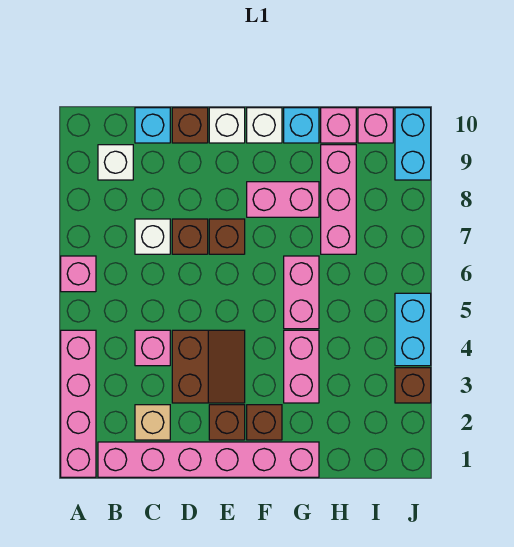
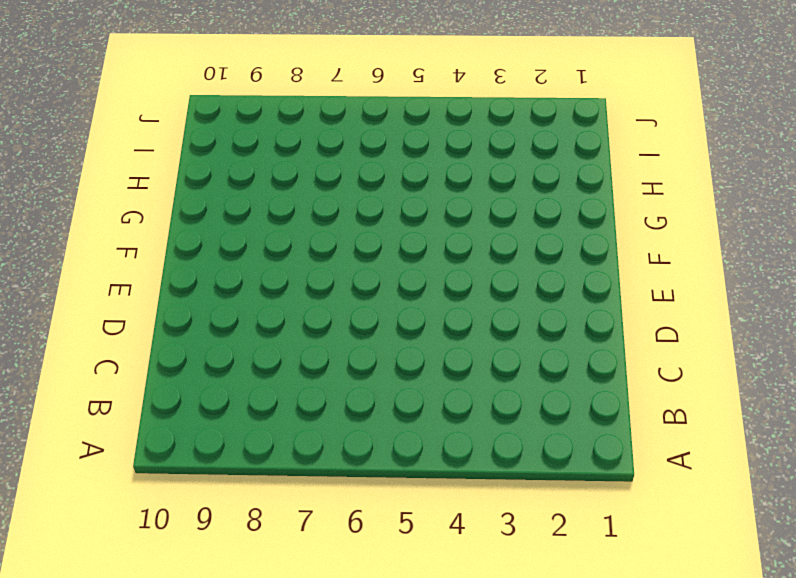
none -> pink brick A1:A4 level 1
none -> pink brick A6 level 1
none -> pink brick B1:G1 level 1

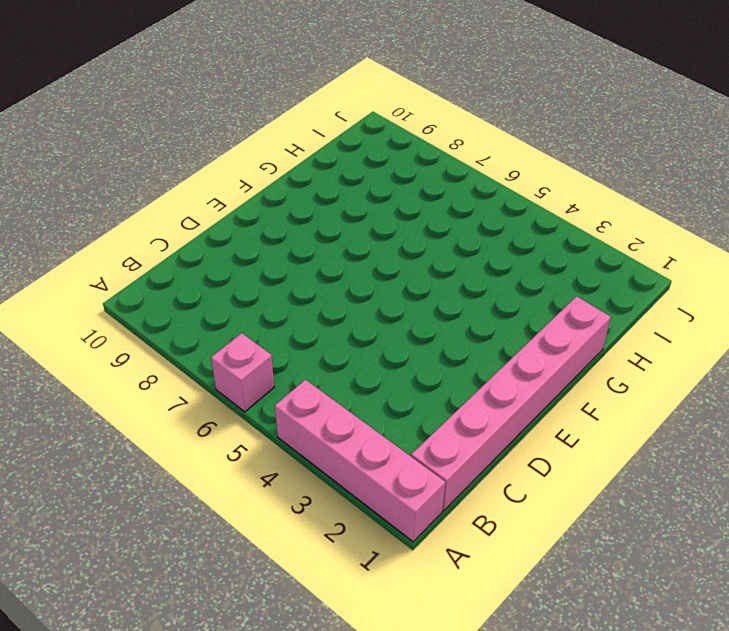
none -> white brick B9 level 1
none -> tan brick C2 level 1
none -> pink brick C4 level 1

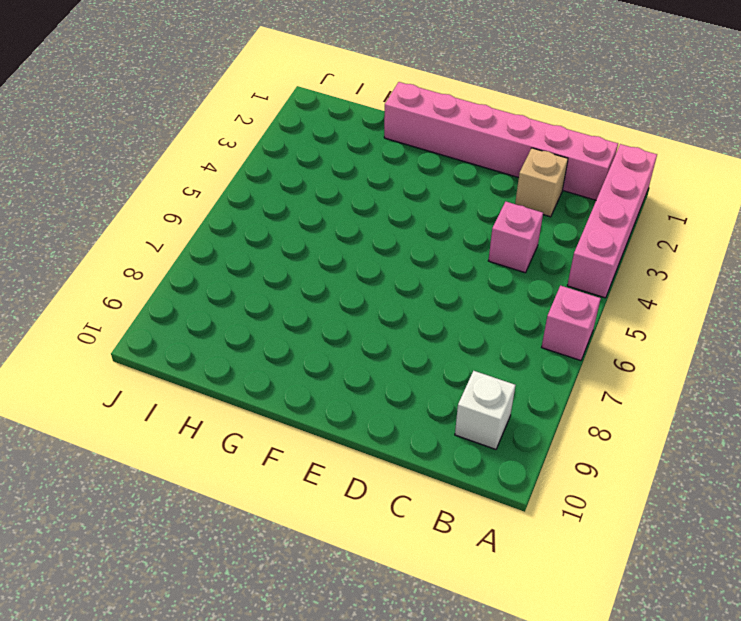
none -> white brick C7 level 1
none -> cyan brick C10 level 1
none -> brown slope D3:E4 level 1 top D

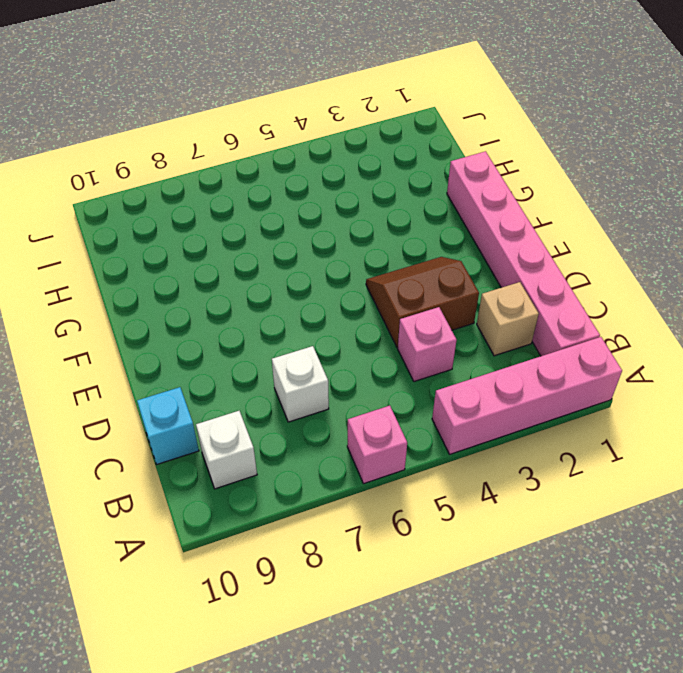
none -> brown brick D7 level 1
none -> brown brick D10 level 1
none -> brown brick E2 level 1

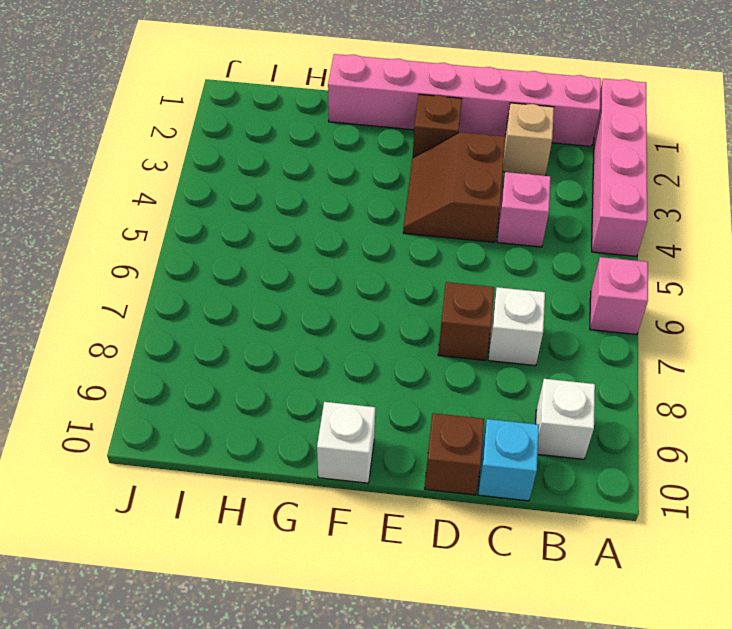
none -> brown brick E7 level 1
none -> white brick E10 level 1
none -> brown brick F2 level 1

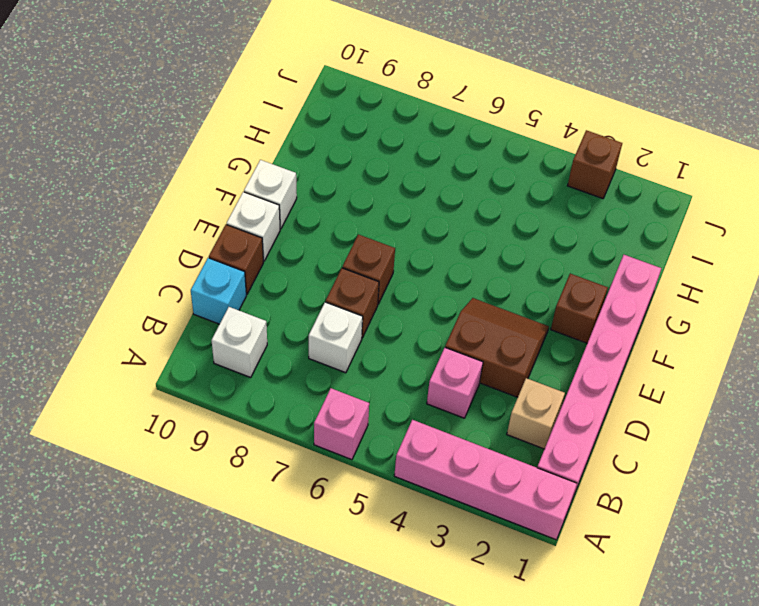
none -> brown brick E2 level 1
none -> pink brick F8:G8 level 1
none -> pink brick G3:G4 level 1

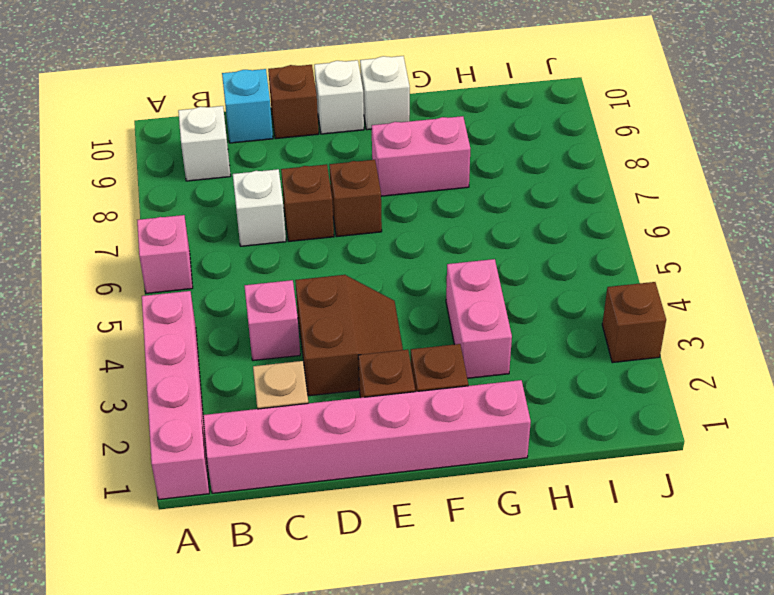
none -> pink brick G5:G6 level 1
none -> cyan brick G10 level 1
none -> pink brick H7:H9 level 1

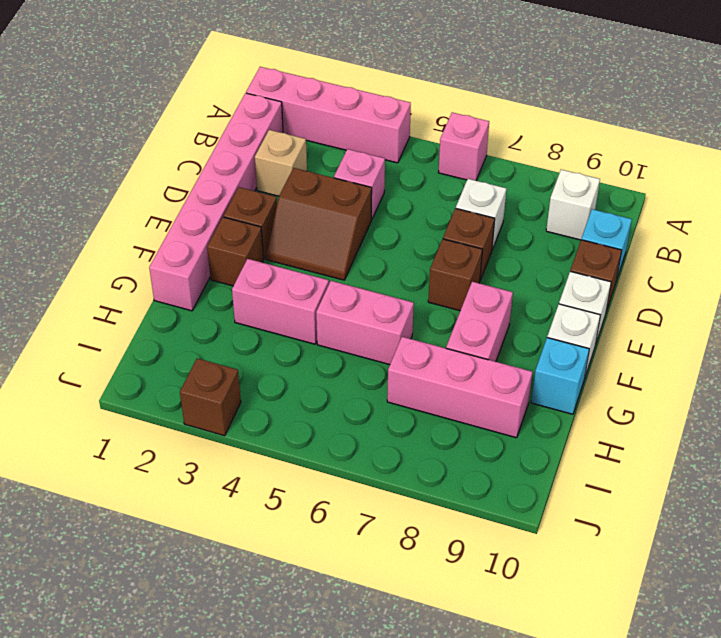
none -> pink brick H10 level 1
none -> pink brick I10 level 1
none -> cyan brick J4:J5 level 1

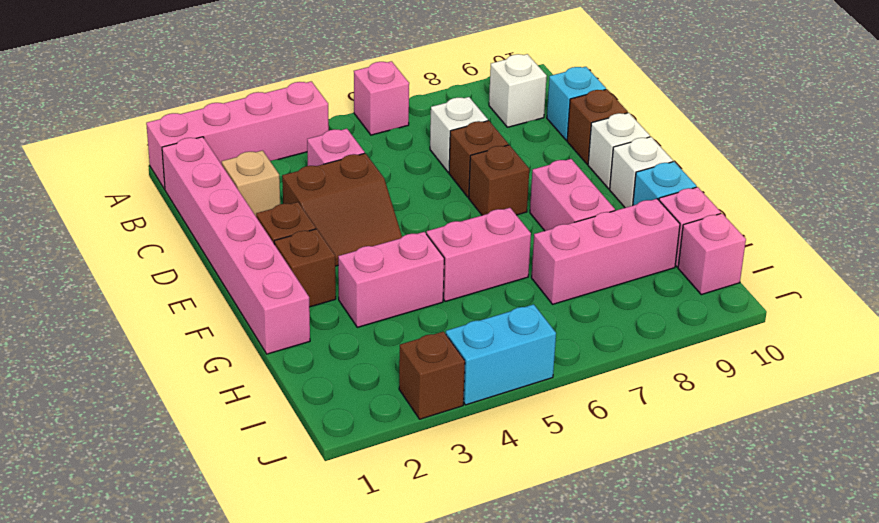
none -> cyan brick J9:J10 level 1

